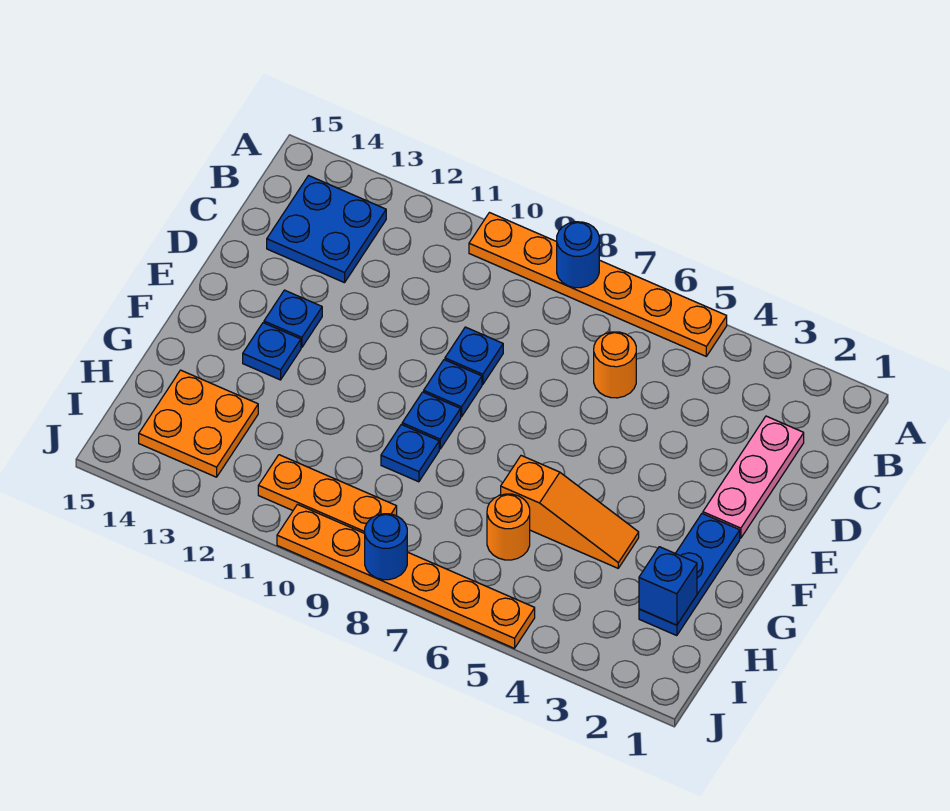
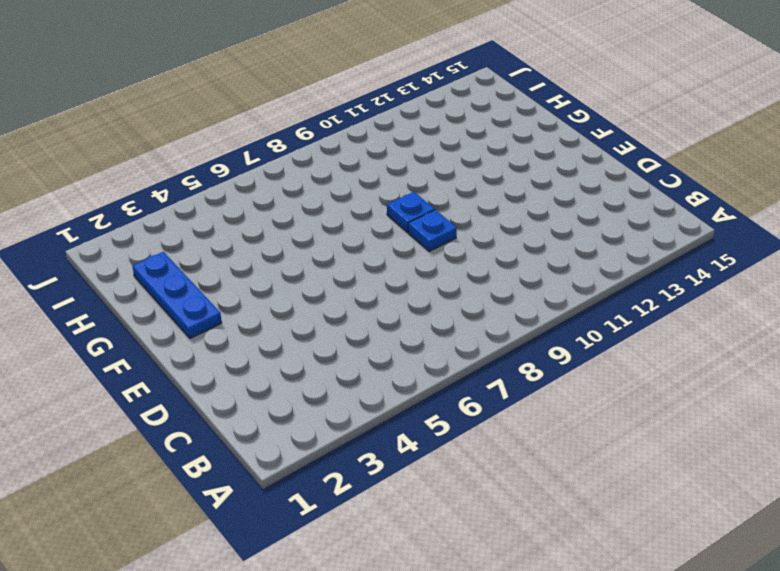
none -> orange plate A5:A10 level 1
none -> blue plate B13:C14 level 1
none -> pink plate C2:E2 level 1

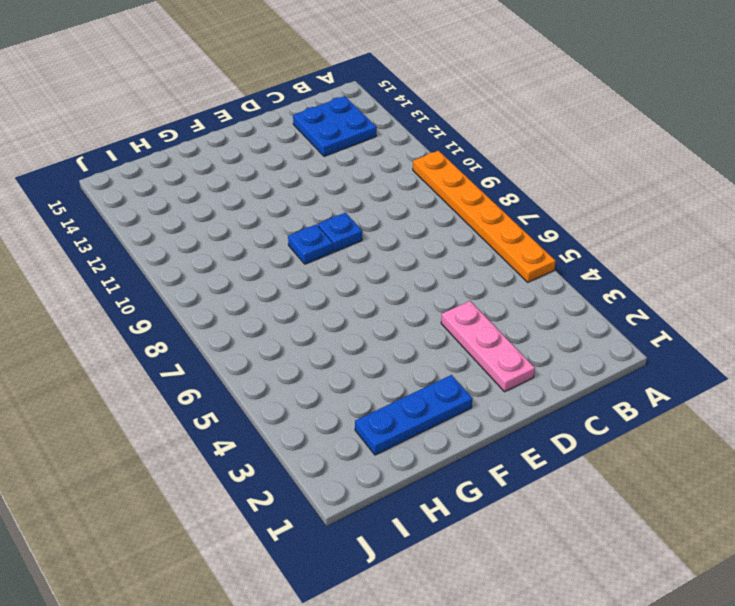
pink plate D2:D4 level 1 -> pink plate C2:E2 level 1
none -> orange round brick C6 level 1
none -> blue plate D9 level 1
none -> blue plate E13 level 1

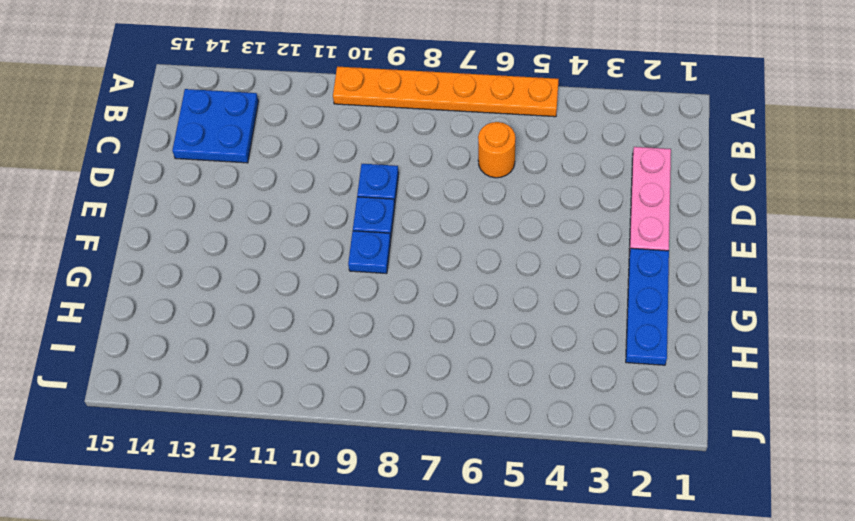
none -> blue plate E13 level 1
none -> blue plate F13 level 1
none -> orange slope G4:G6 level 1 top 6

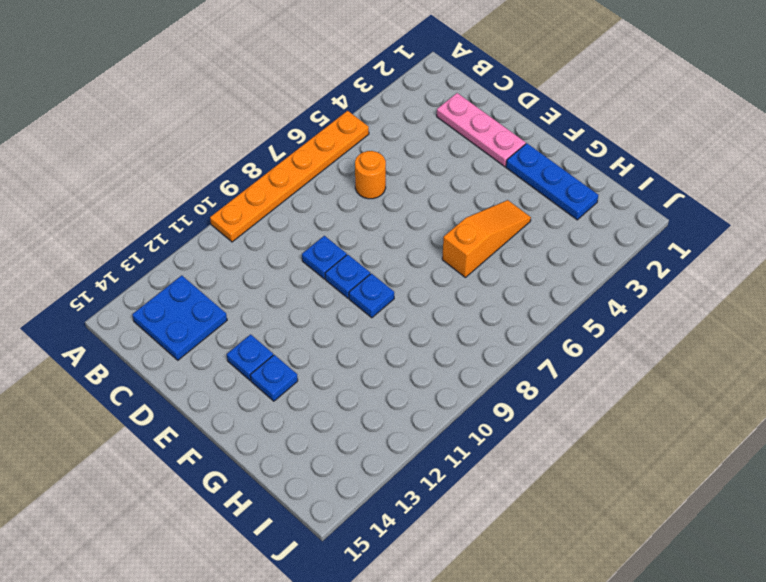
none -> blue plate G9 level 1
none -> orange round brick H6 level 1
none -> orange plate H13:I14 level 1

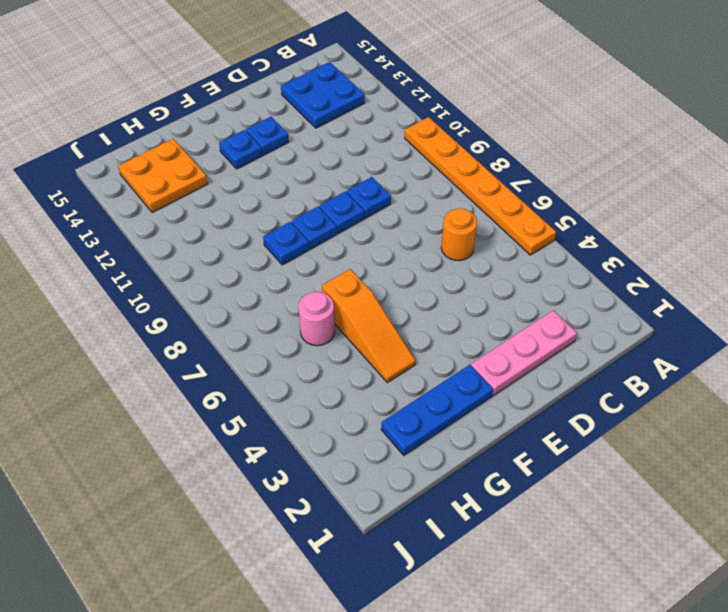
pink round brick H6 level 1 -> orange round brick H6 level 1
none -> orange plate I9:I11 level 1
none -> orange plate J5:J10 level 1
none -> blue round brick A8 level 2

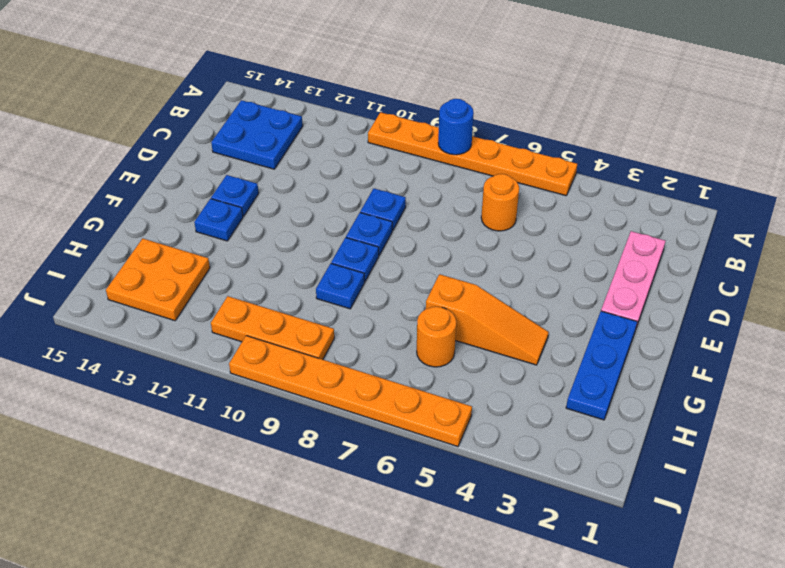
none -> blue brick H2 level 2
none -> blue round brick J8 level 2

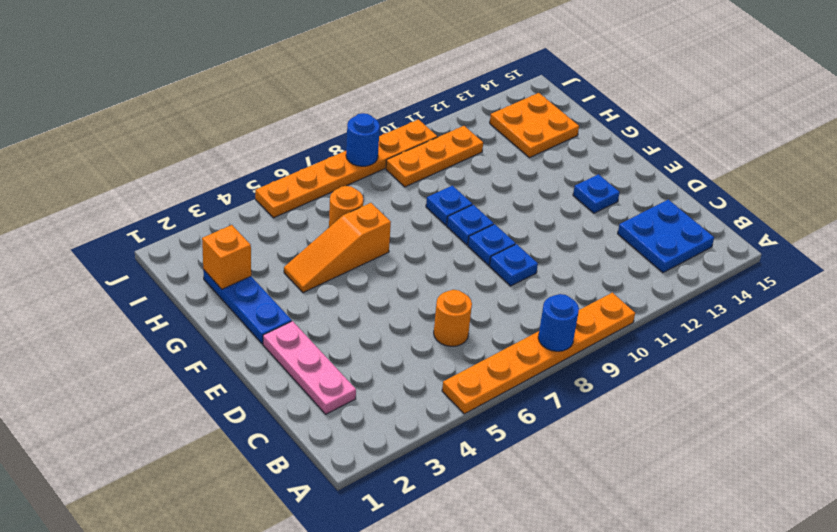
orange brick H2 level 2 -> blue brick H2 level 2
none -> blue plate F13 level 1

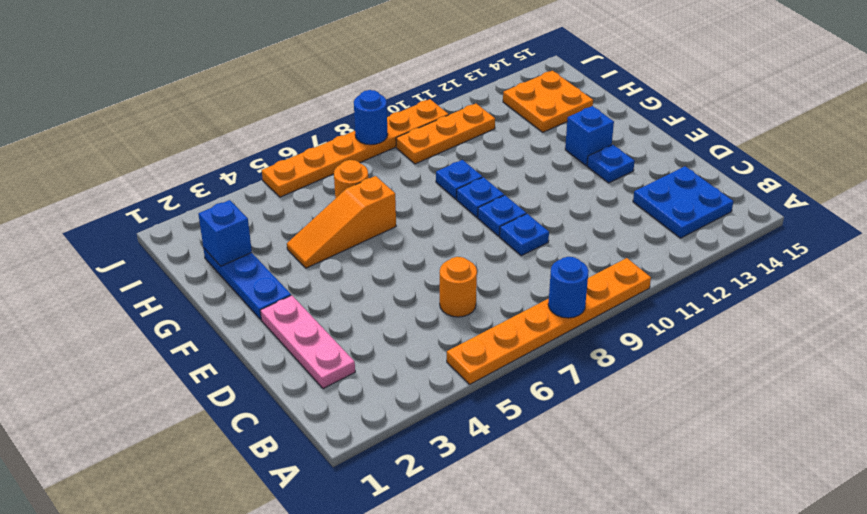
blue brick F13 level 1 -> blue plate F13 level 1

